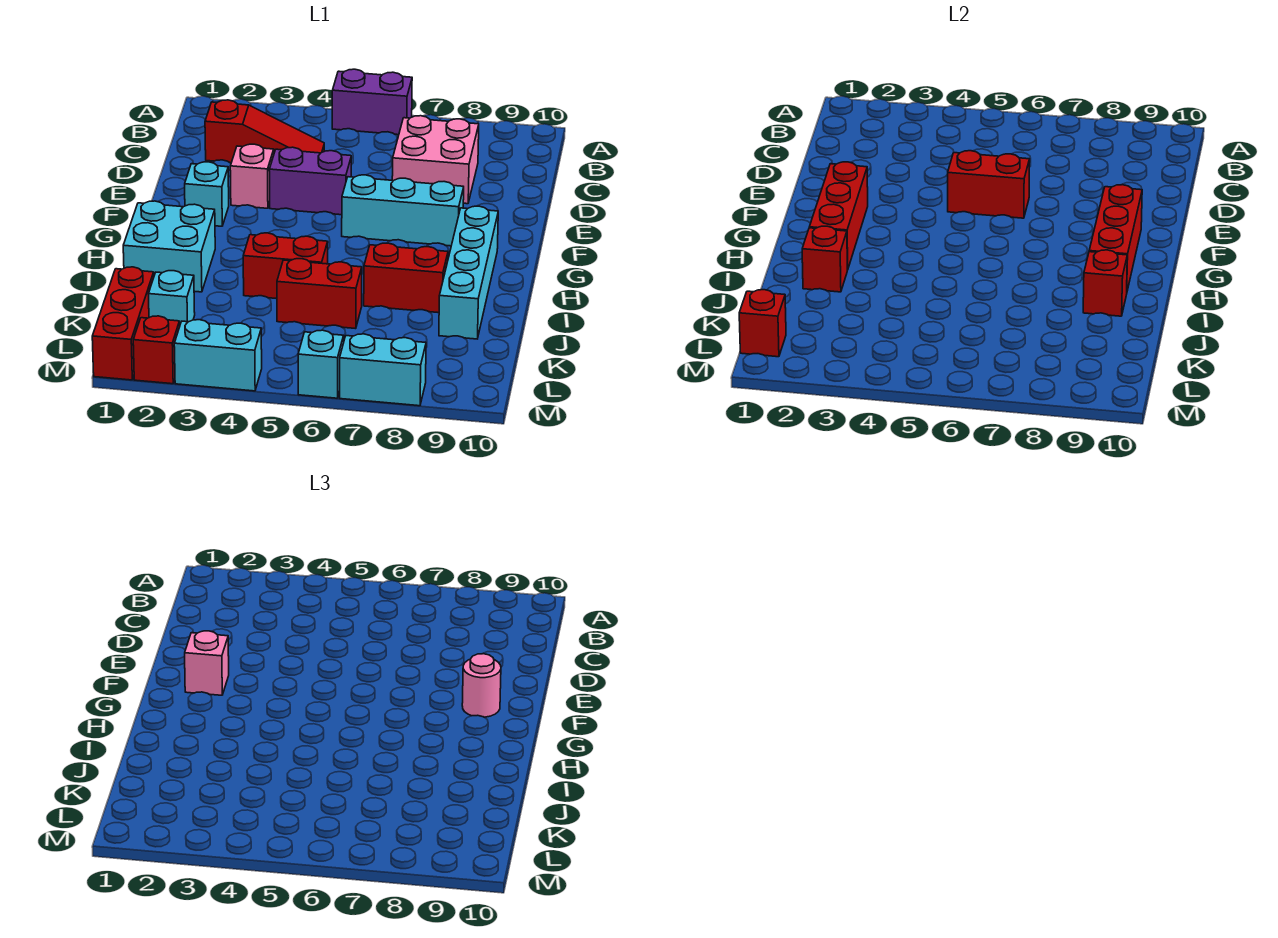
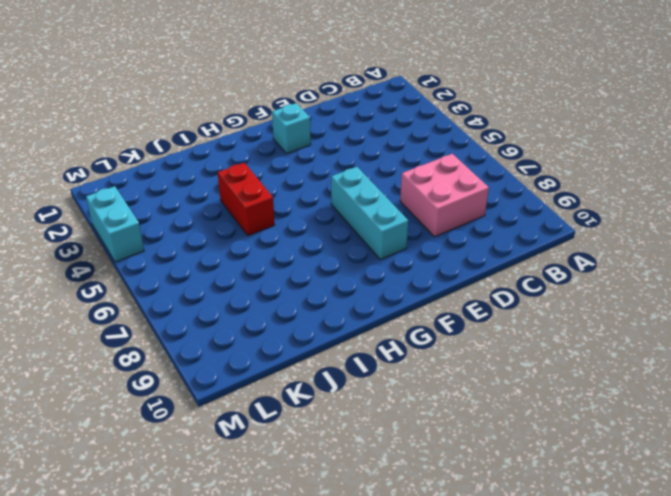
none -> purple brick A5:A6 level 1
none -> red slope C2:C4 level 1 top 2
none -> pink brick E3 level 1

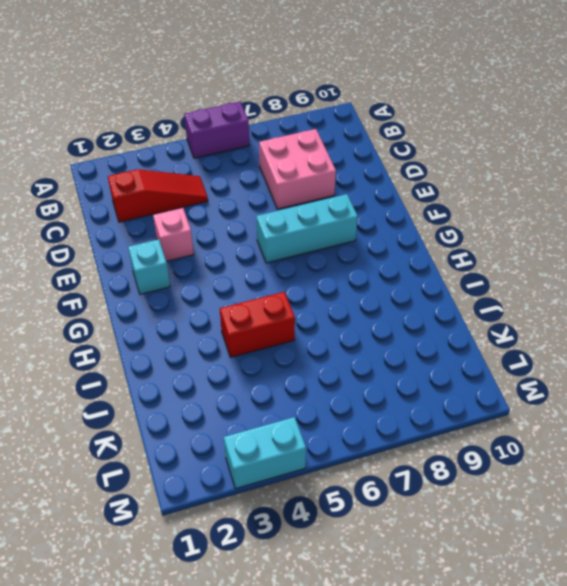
none -> purple brick E4:E5 level 1
none -> cyan brick G9:J9 level 1
none -> cyan brick H1:I2 level 1

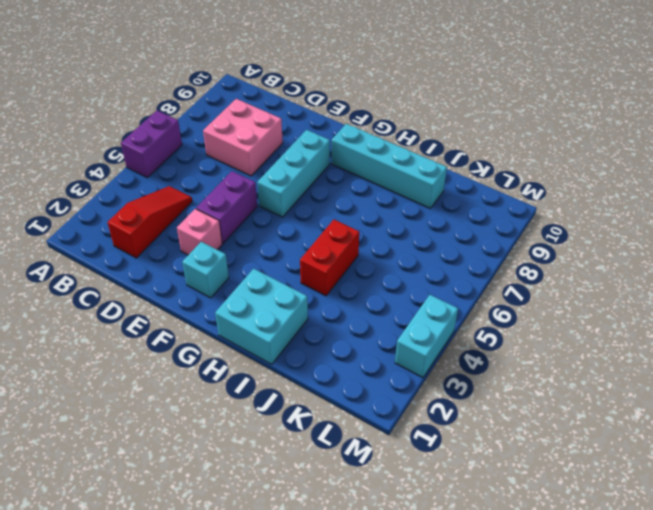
none -> red brick I7:I8 level 1
none -> red brick J5:J6 level 1
none -> red brick K1:M1 level 1

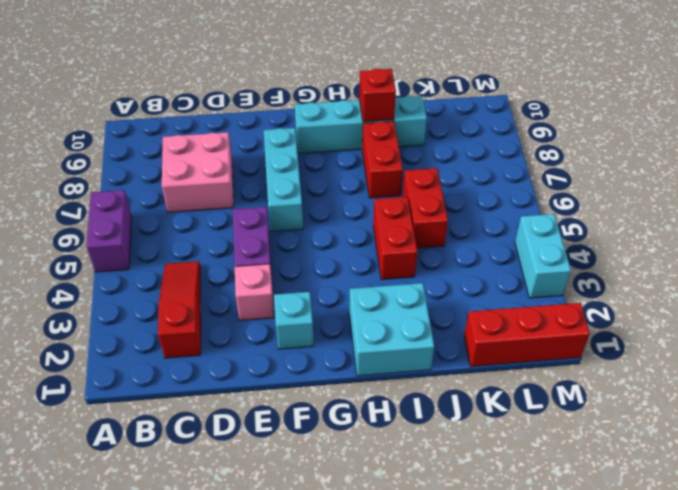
none -> cyan brick K2 level 1
none -> red brick M2 level 1
none -> cyan brick M6 level 1

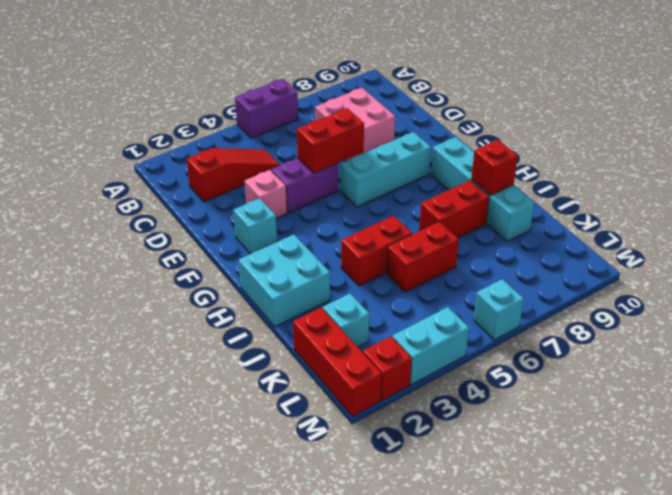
none -> cyan brick M7:M8 level 1
none -> red brick F2:H2 level 2
none -> red brick F9:H9 level 2

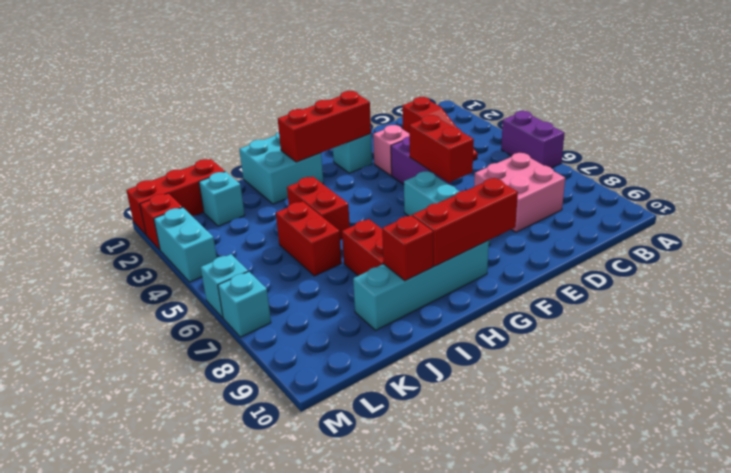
cyan brick M7 level 1 -> cyan brick M7:M8 level 1
none -> red brick I2 level 2
none -> red brick L1 level 2
none -> pink brick F2 level 3

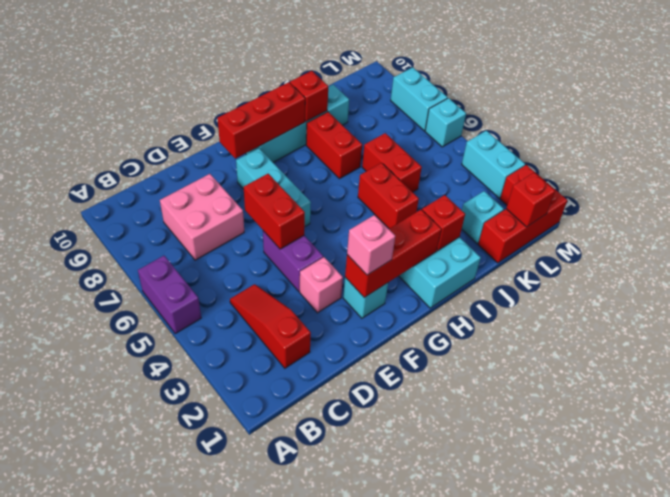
none -> pink round brick F9 level 3

